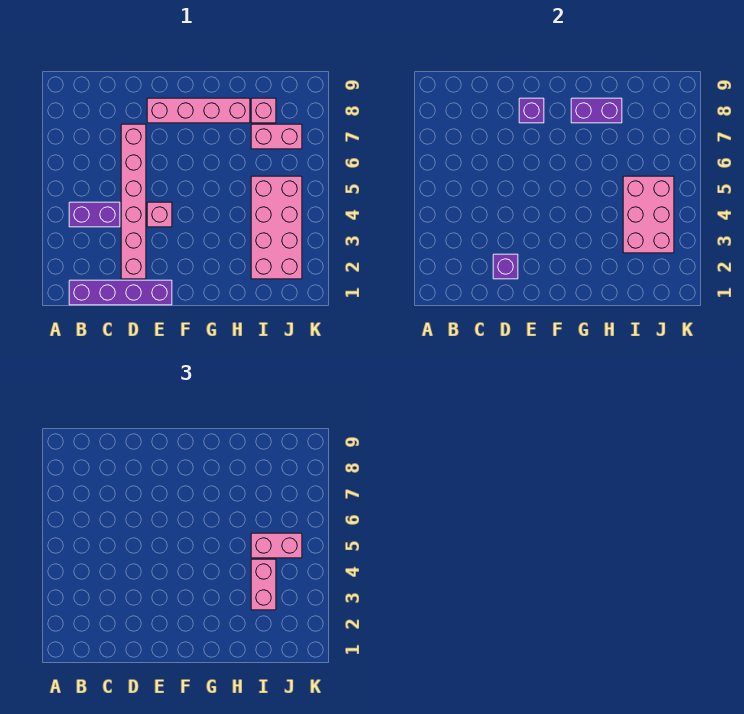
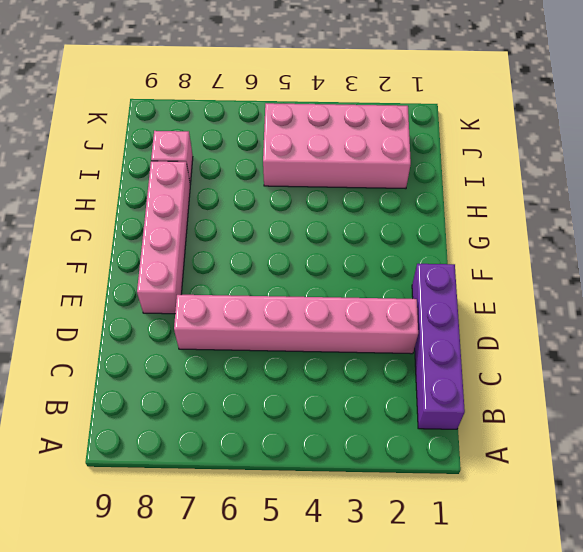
none -> purple brick B4:C4 level 1
none -> pink brick E4 level 1
none -> pink brick I7:J7 level 1

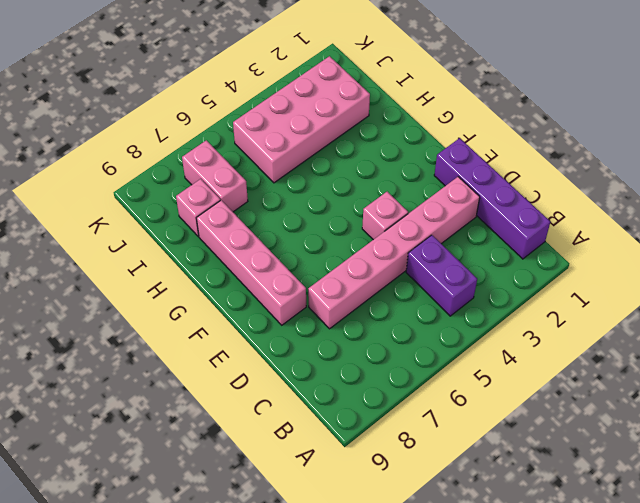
none -> purple brick D2 level 2
none -> purple brick E8 level 2
none -> purple brick G8:H8 level 2

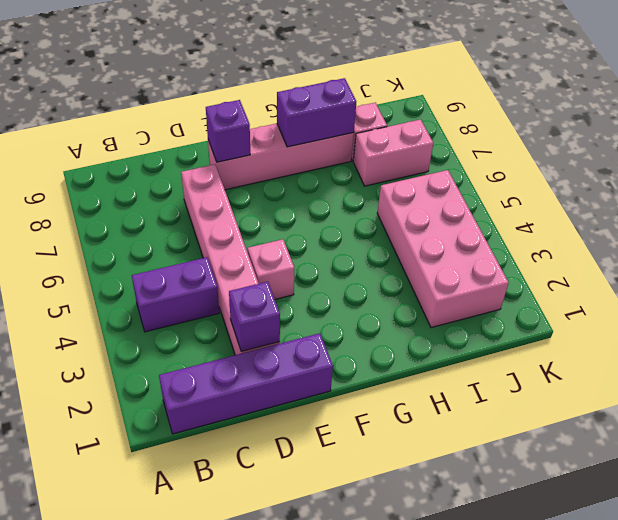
none -> pink brick I3:J5 level 2
none -> pink brick I3:I4 level 3
none -> pink brick I5:J5 level 3

